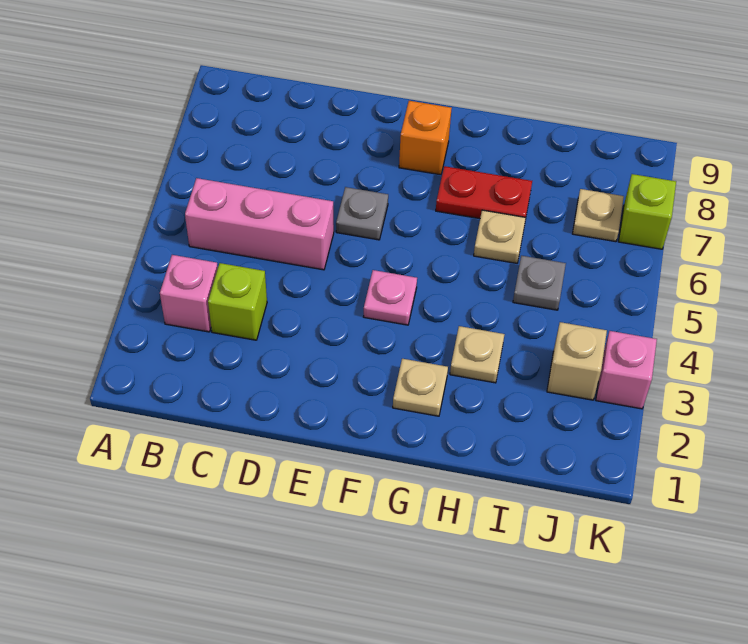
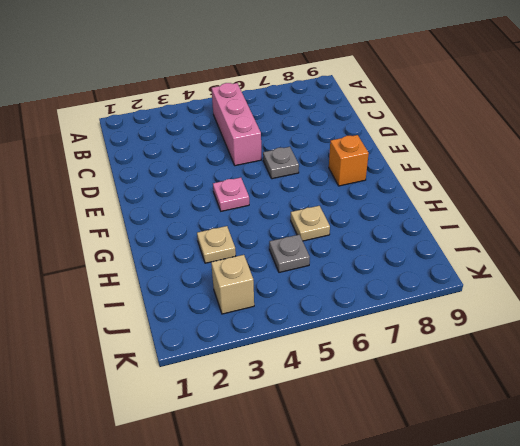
none -> pink brick B3 level 1
none -> lime brick C3 level 1
none -> tan plate G2 level 1

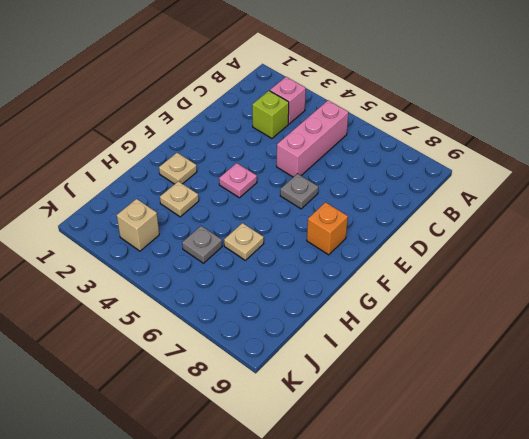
none -> red plate G7:H7 level 1
none -> tan plate J7 level 1
none -> pink brick K3 level 1

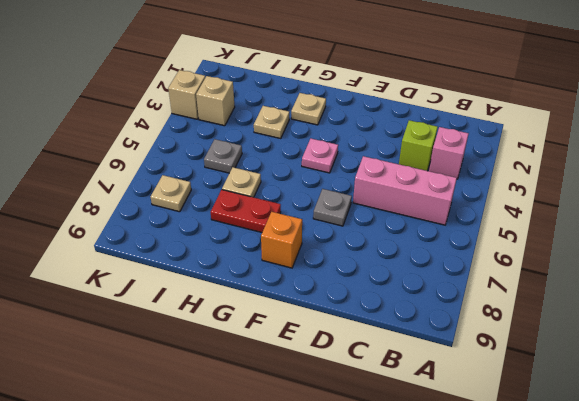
tan brick K3 level 1 -> pink brick K3 level 1
none -> lime brick K7 level 1

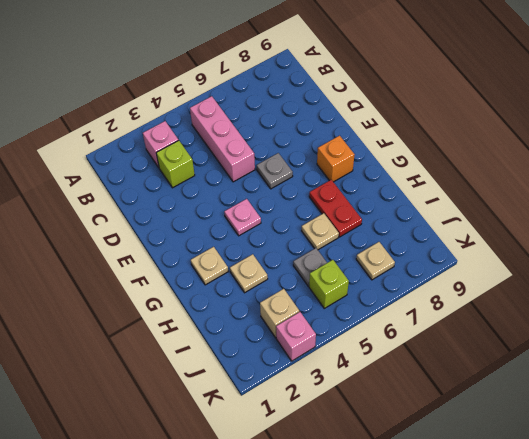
lime brick J5 level 1 -> lime brick K7 level 1

